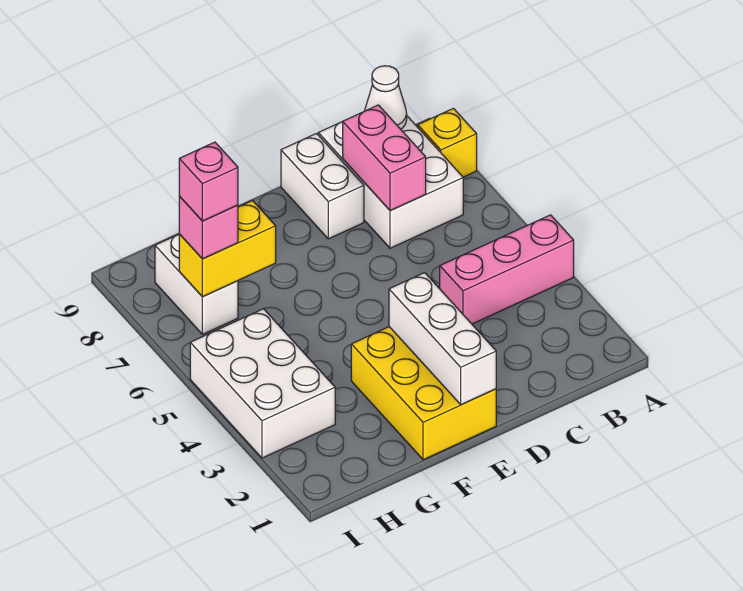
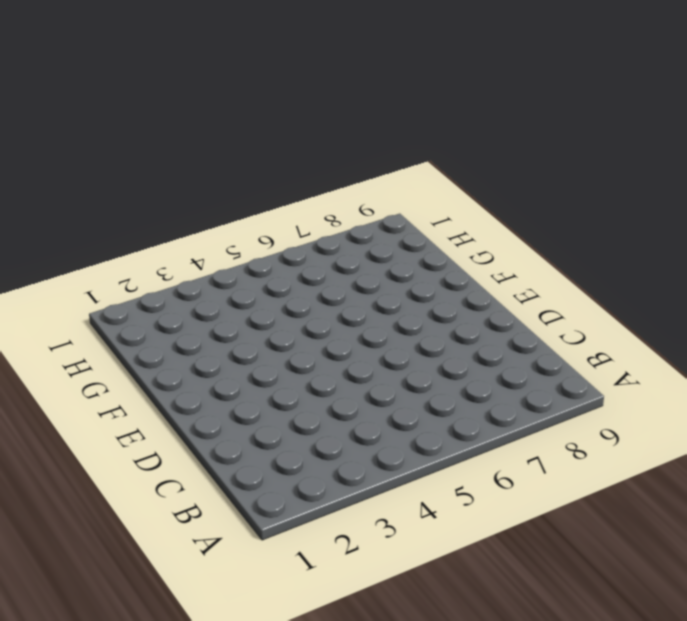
none -> pink brick A4:C4 level 1
none -> yellow brick A8 level 1
none -> white brick B7:C9 level 1

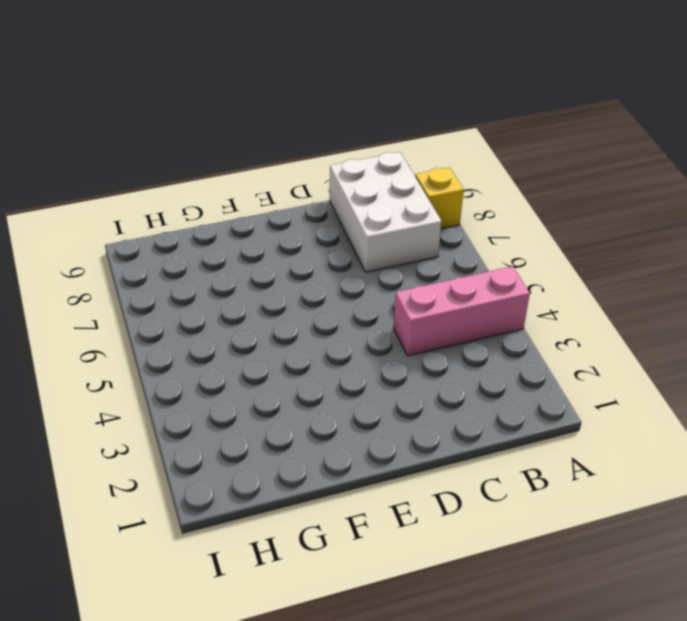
none -> white brick D8:D9 level 1
none -> yellow brick E1:F3 level 1
none -> white brick H3:I5 level 1

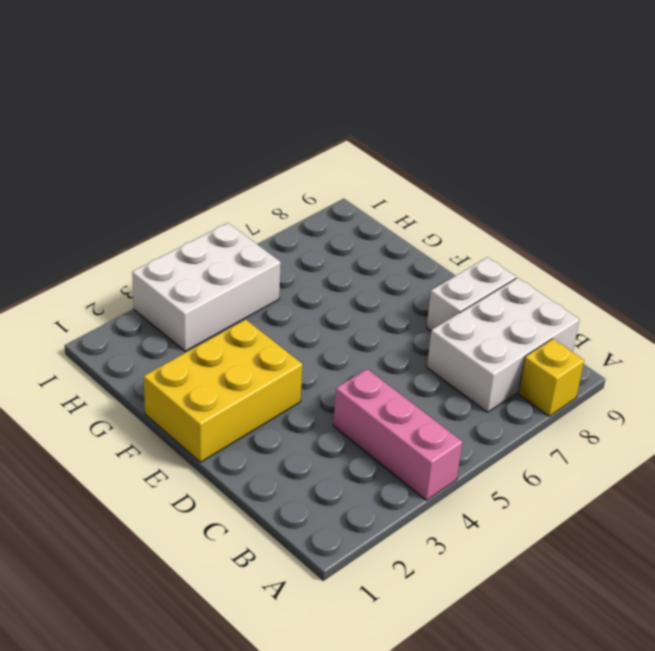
none -> white brick H7:H8 level 1
none -> white cone B9 level 2
none -> pink brick C7:C8 level 2

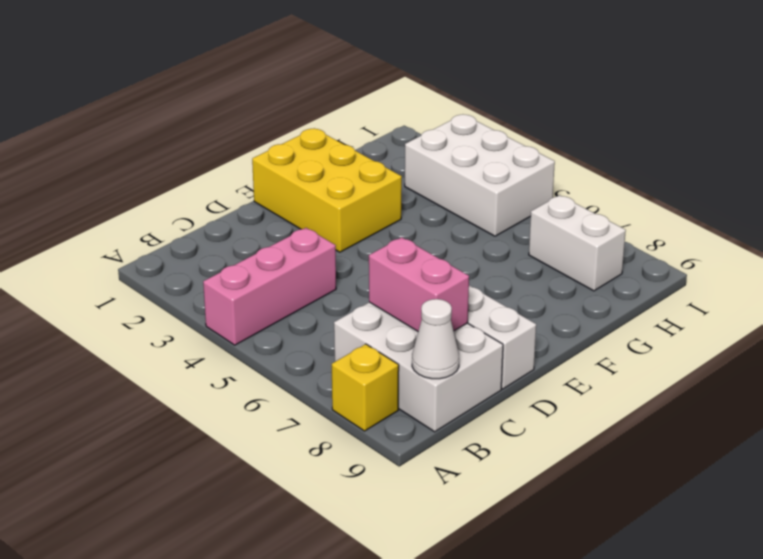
none -> white brick E1:E3 level 2
none -> yellow brick G7:H7 level 2
none -> pink brick H7 level 3

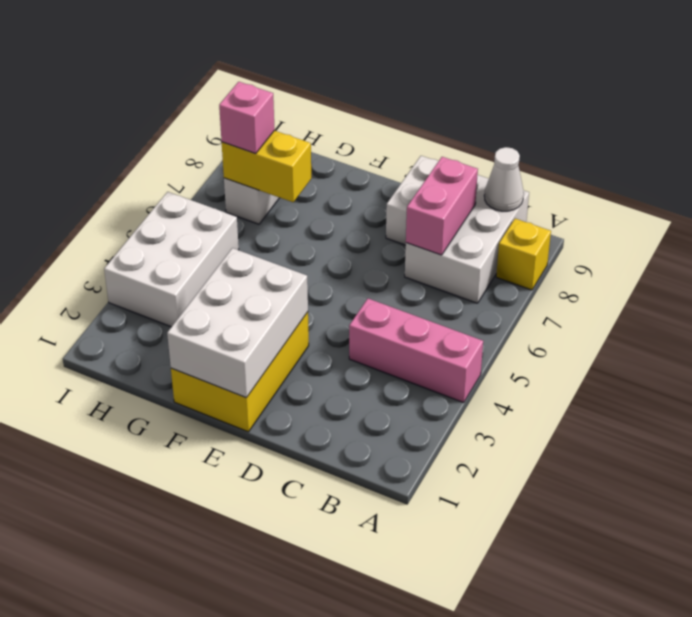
white brick E1:F3 level 2 -> white brick E1:E3 level 2
none -> pink brick H7 level 4

